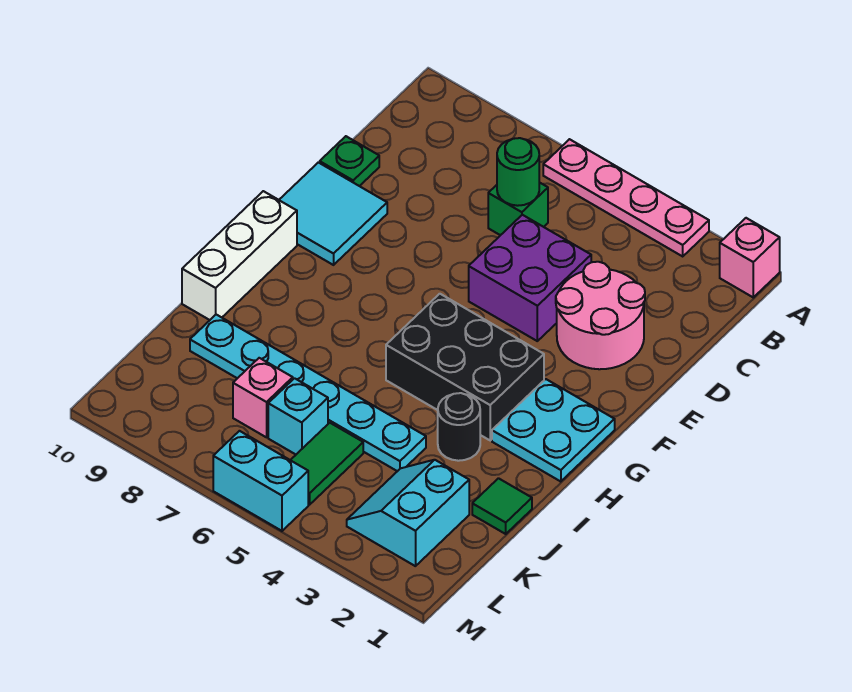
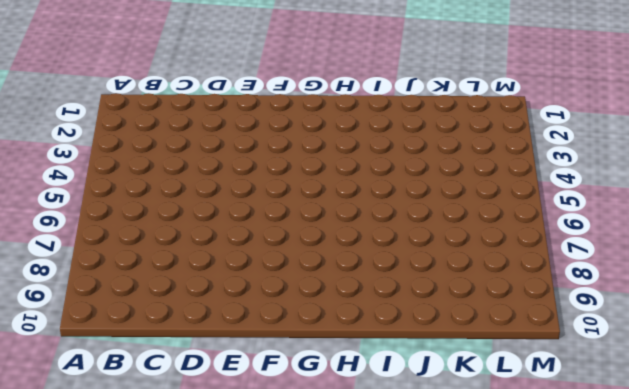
none -> pink brick A1 level 1
none -> pink plate A3:A6 level 1
none -> green brick C6 level 1

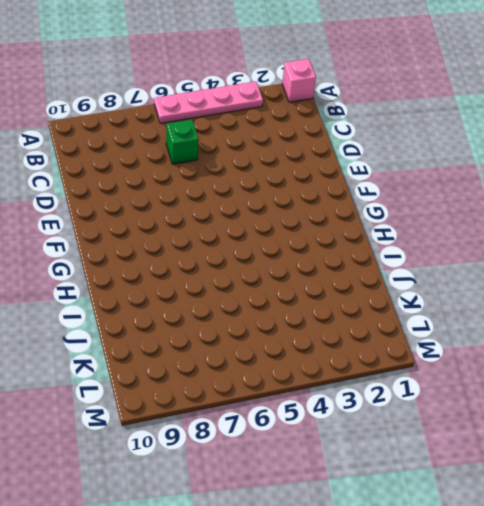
none -> pink round brick D2:E3 level 1
none -> purple brick D4:E5 level 1
none -> green plate D10 level 1

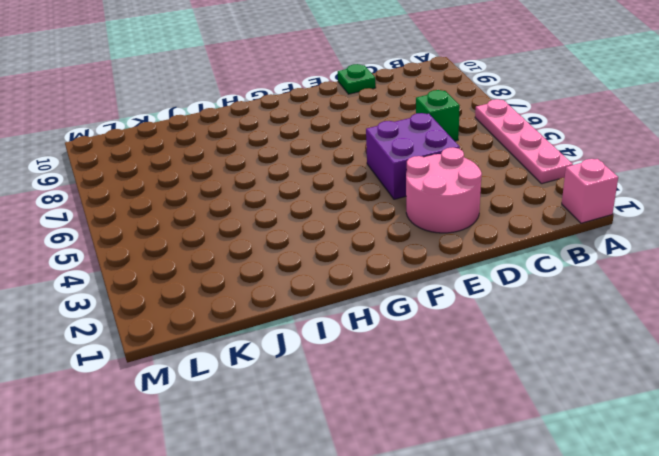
none -> cyan tile E9:F10 level 1
none -> cyan plate G1:H2 level 1
none -> black brick G3:H5 level 1

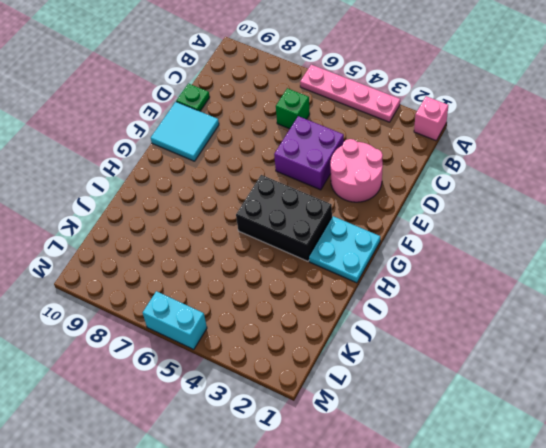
none -> white brick G10:I10 level 1
none -> black round brick I3 level 1
none -> green tile J1 level 1

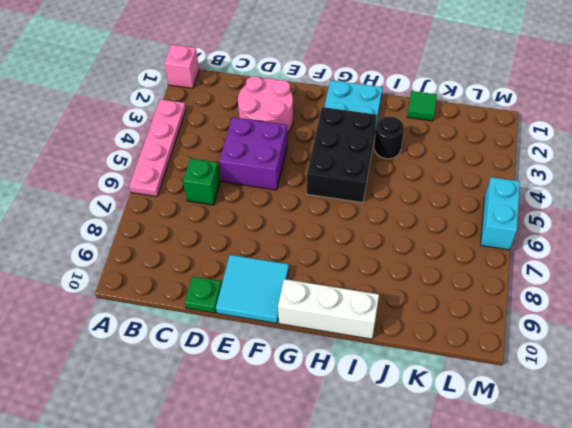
none -> cyan plate J4:J9 level 1
none -> cyan slope K2:L3 level 1 top 2
none -> green tile K5:L5 level 1

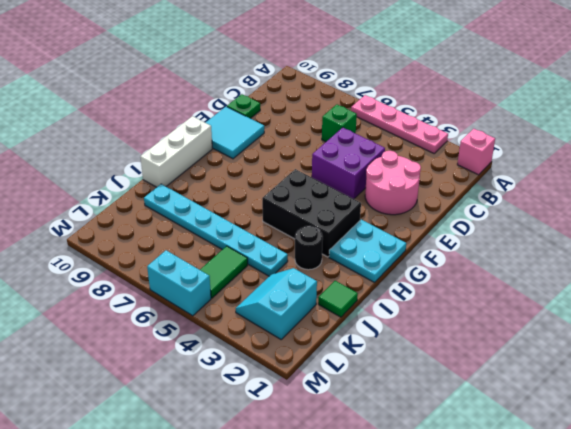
none -> cyan brick K6 level 1
none -> pink brick K7 level 1
none -> green round brick C6 level 2

